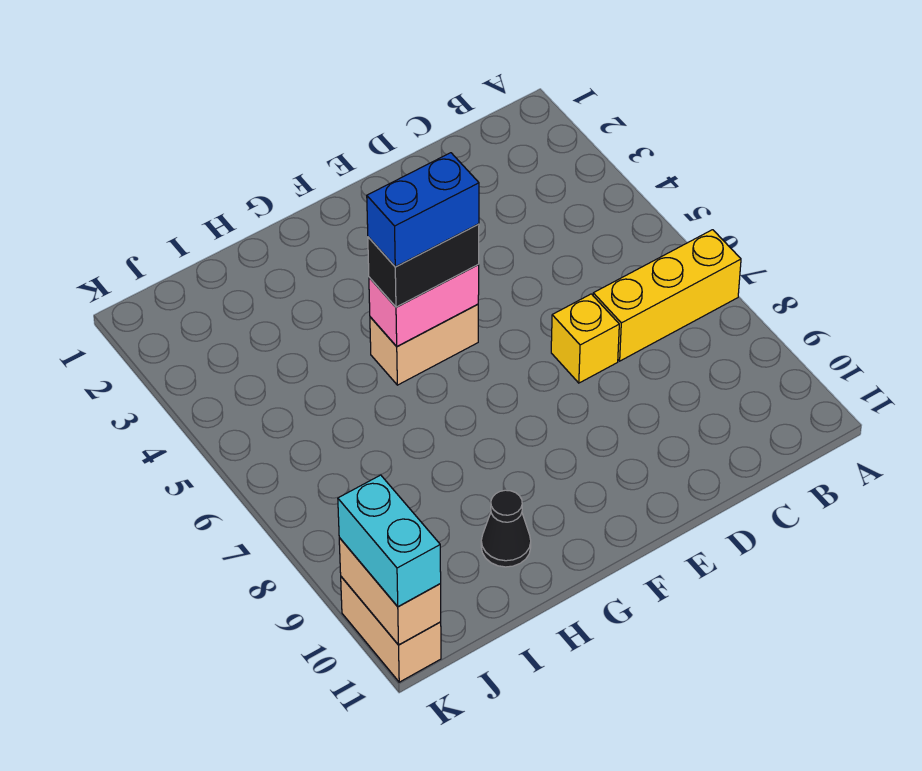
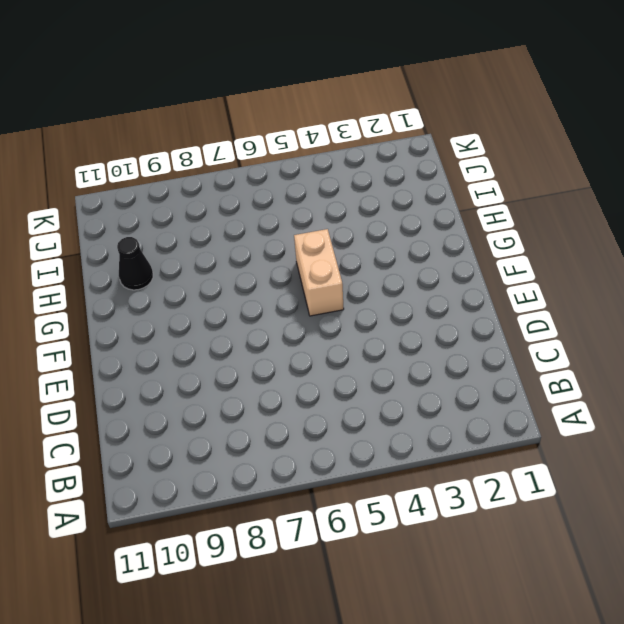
none -> yellow brick A7:C7 level 1
none -> yellow brick D7 level 1

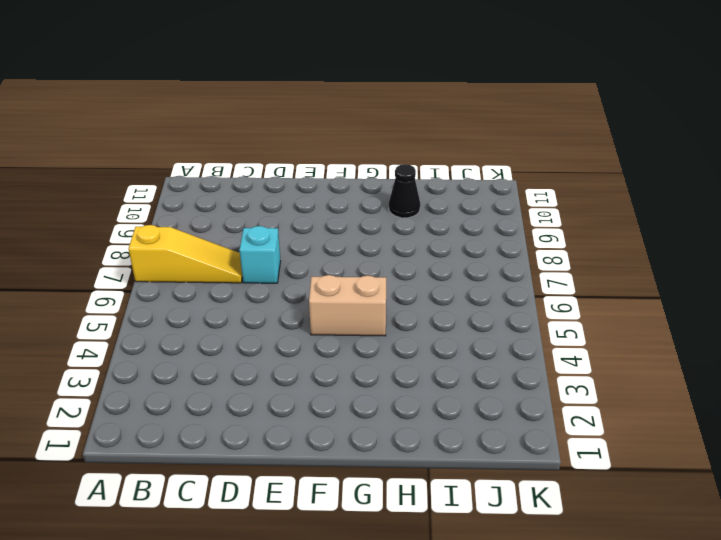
yellow slope A7:C7 level 1 top A -> yellow brick A7:C7 level 1
cyan brick D7 level 1 -> yellow brick D7 level 1
none -> tan brick K10:K11 level 1
none -> pink brick F5:G5 level 2

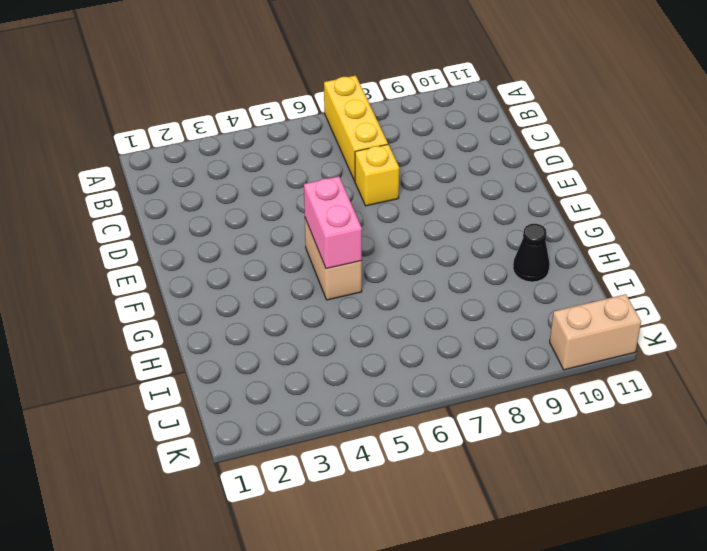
none -> tan brick K10:K11 level 2
none -> black brick F5:G5 level 3

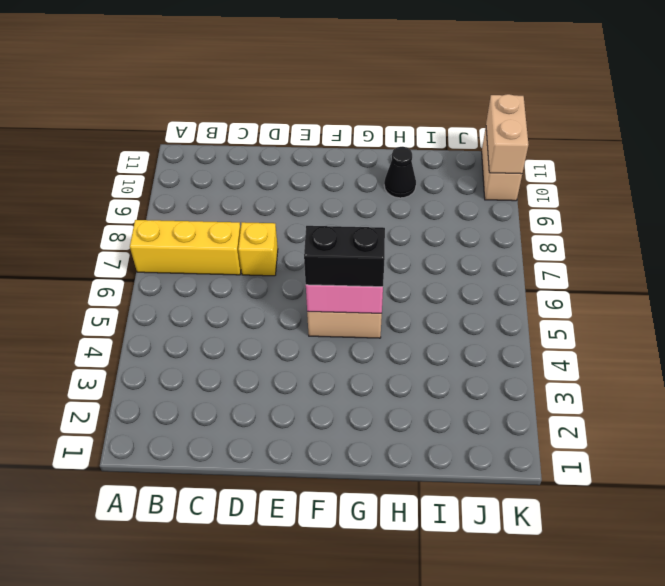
none -> cyan brick K10:K11 level 3
none -> blue brick F5:G5 level 4

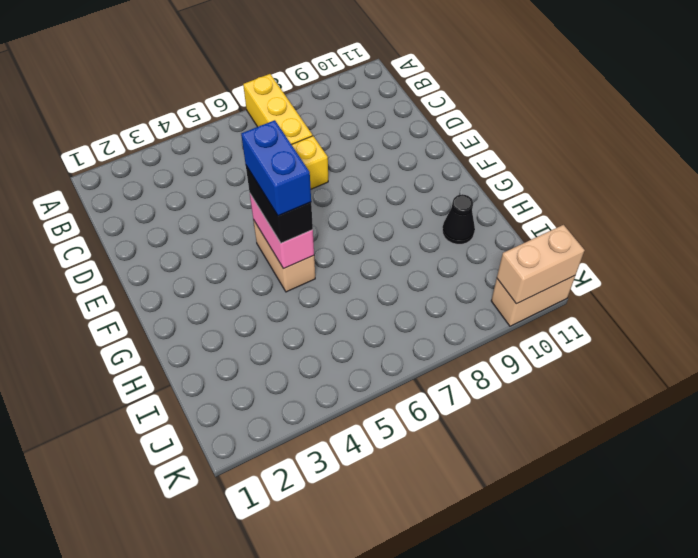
none -> cyan brick K10:K11 level 3

